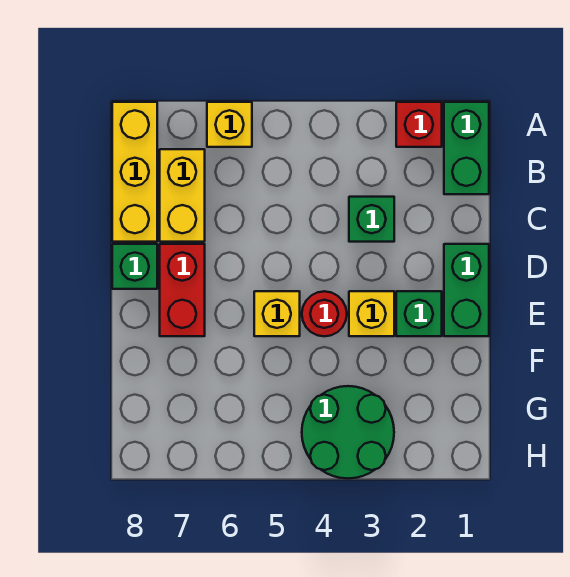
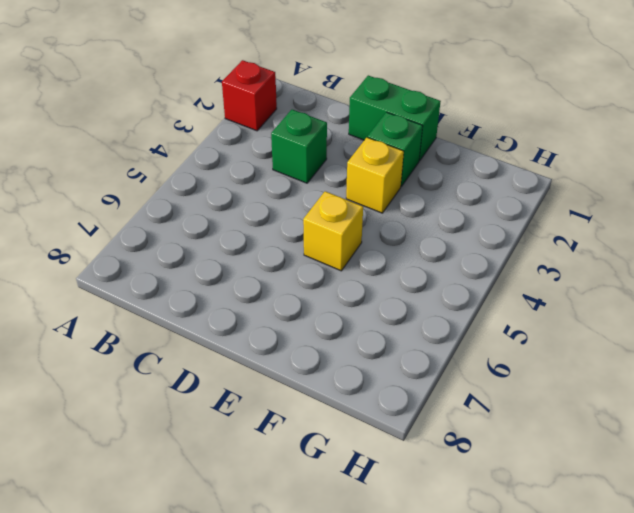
none -> green brick A1:B1 level 1
none -> yellow brick A6 level 1
none -> yellow brick A8:C8 level 1

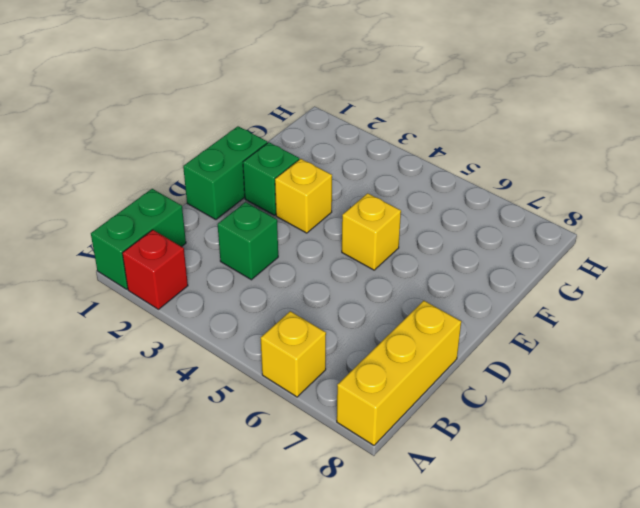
none -> yellow brick B7:C7 level 1
none -> red brick D7:E7 level 1
none -> green brick D8 level 1

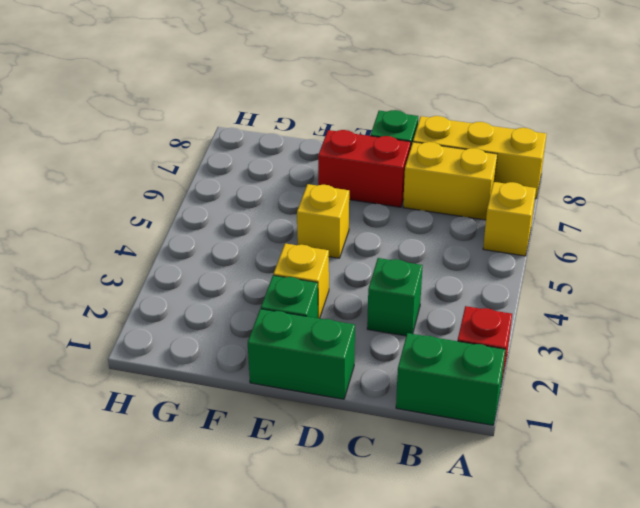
none -> red round brick E4 level 1
none -> green round brick G3:H4 level 1

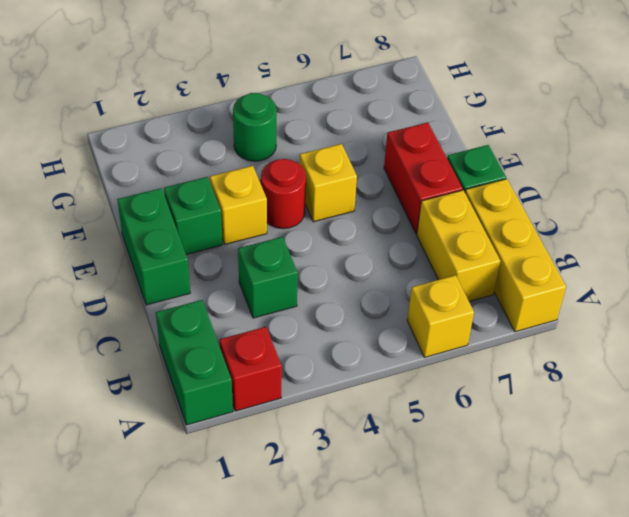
green round brick G4 level 1 -> green round brick G3:H4 level 1

